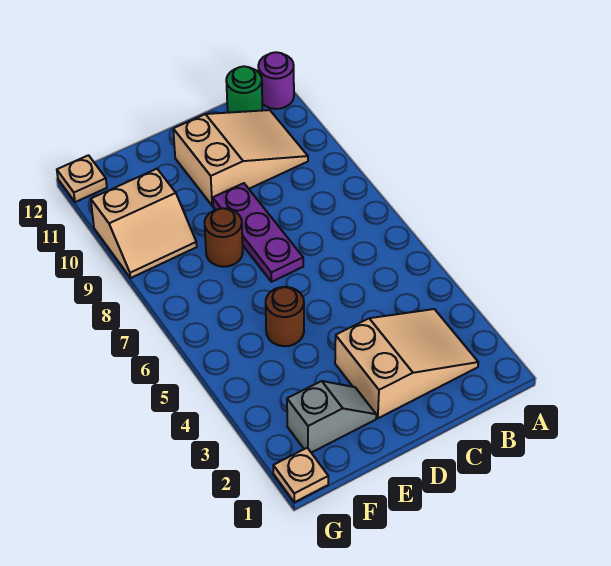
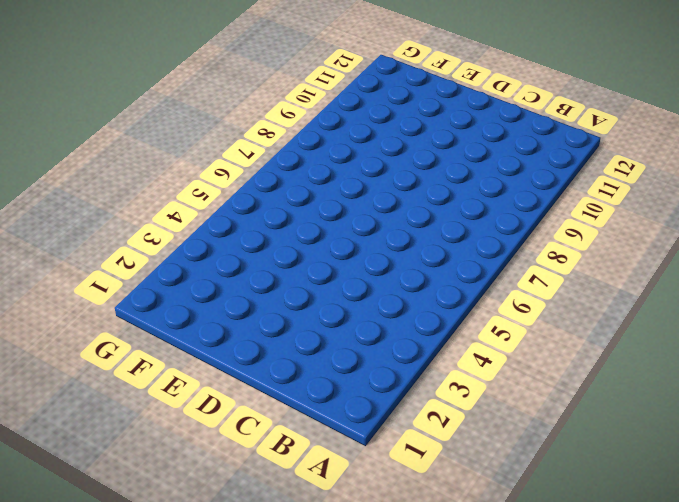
none -> purple round brick A12 level 1
none -> tan slope B2:D3 level 1 top D

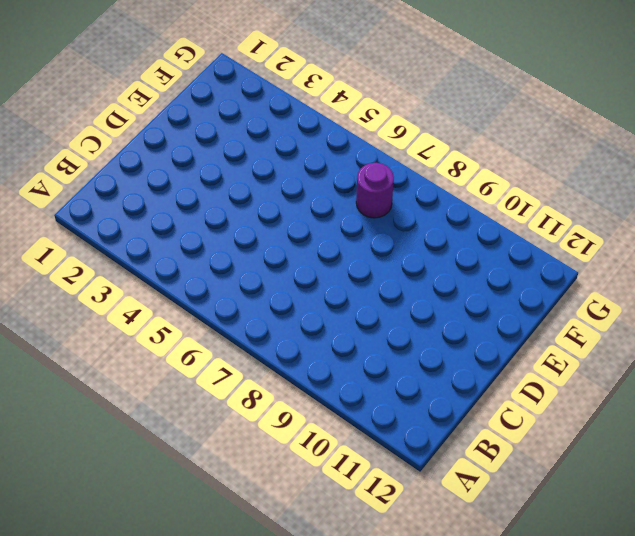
purple round brick F7 level 1 -> purple round brick A12 level 1
none -> tan slope B2:D3 level 1 top D
none -> tan slope B10:D11 level 1 top D

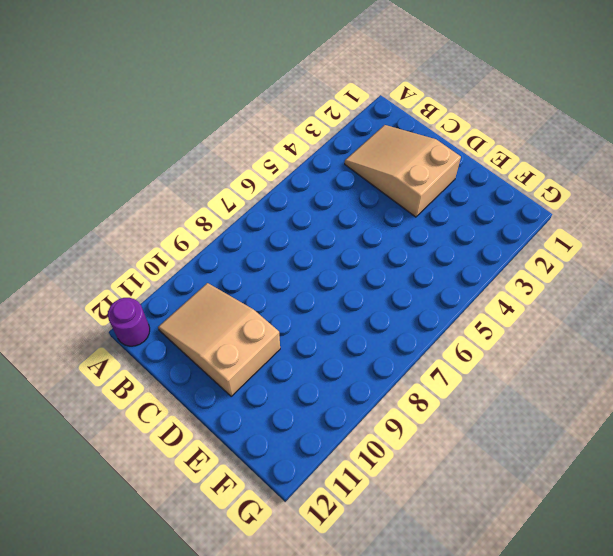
none -> green round brick B12 level 1
none -> purple plate D7:D9 level 1

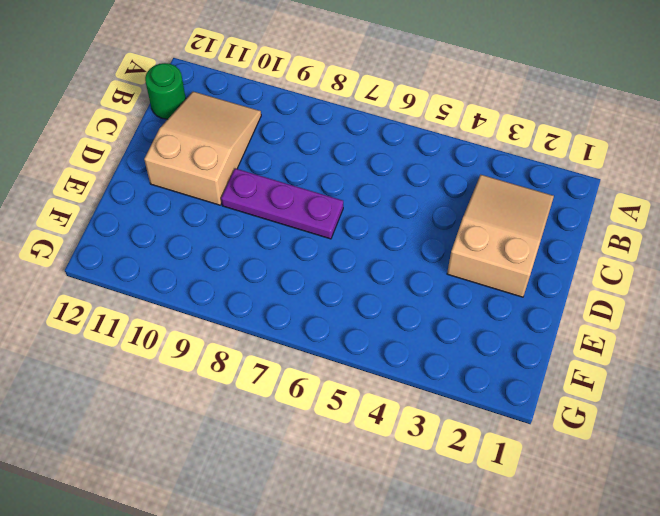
none -> purple round brick A12 level 1
none -> grey slope E2:F2 level 1 top F

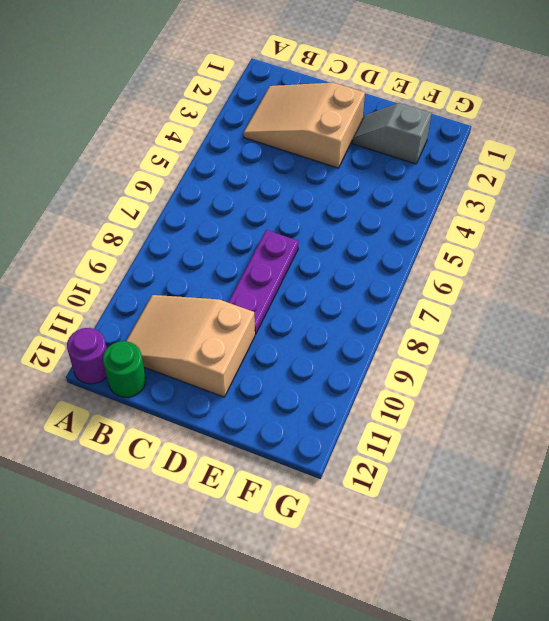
none -> brown round brick E5 level 1
none -> brown round brick E8 level 1

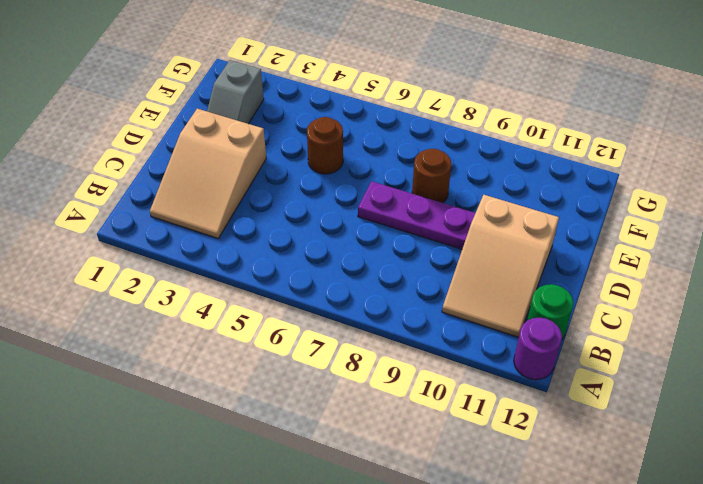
none -> tan slope F9:G10 level 1 top 10
none -> tan plate G1 level 1

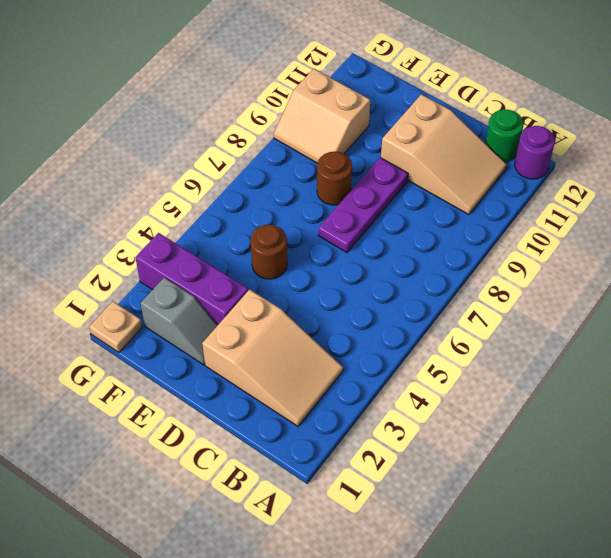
purple brick E3:G3 level 1 -> none
none -> tan plate G12 level 1

